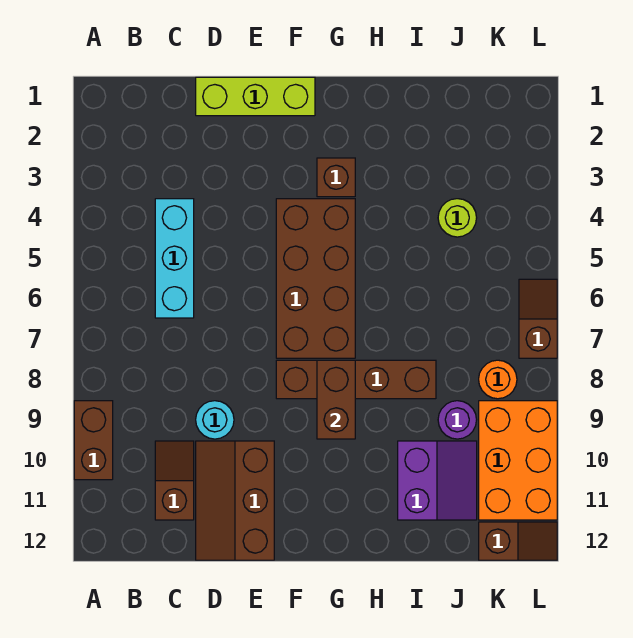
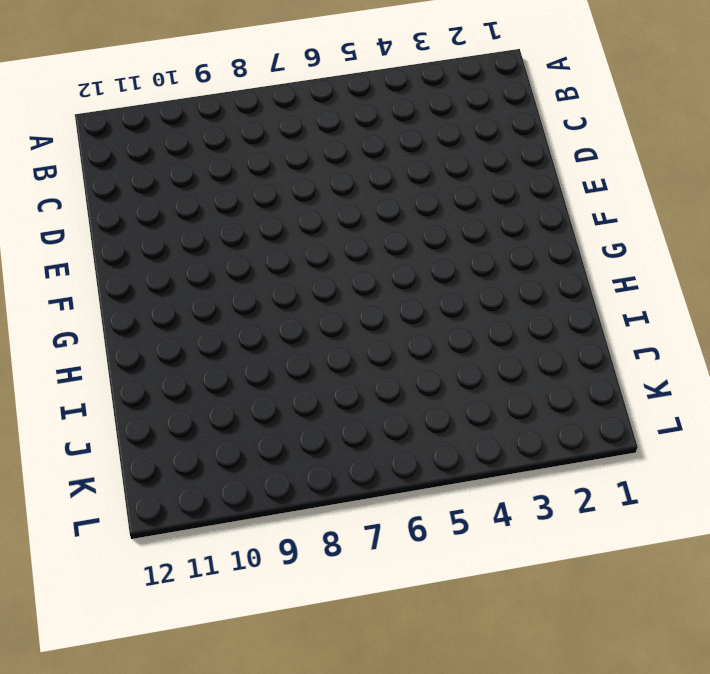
none -> brown brick A9:A10 level 1
none -> cyan brick C4:C6 level 1
none -> brown slope C10:C11 level 1 top 11

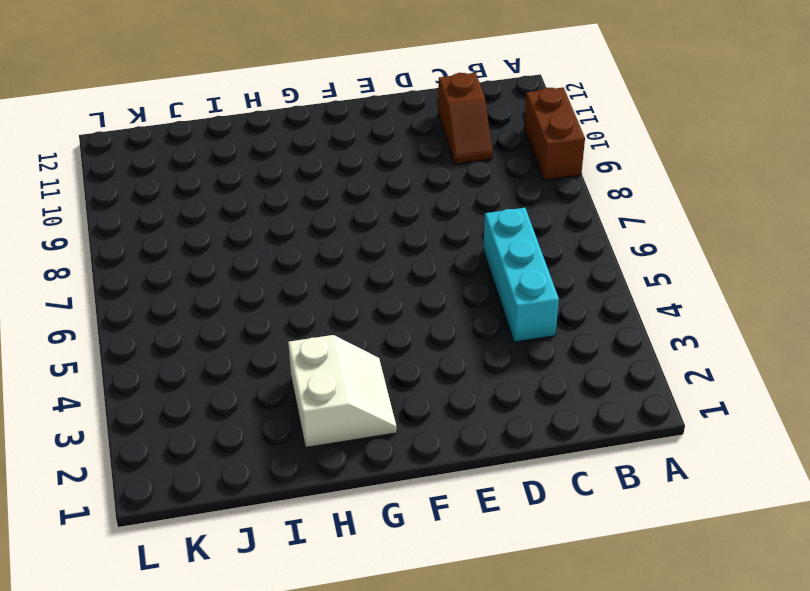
white slope G2:H3 level 1 top H -> brown brick G3 level 1
none -> lime brick D1:F1 level 1
none -> cyan round brick D9 level 1
none -> brown slope D10:E12 level 1 top E

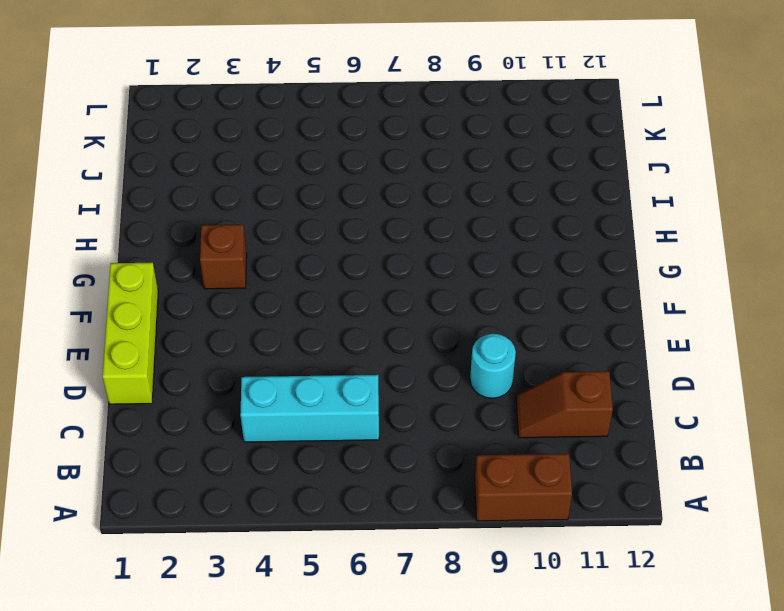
none -> brown slope D10:E12 level 1 top E
none -> brown brick F4:G7 level 1
none -> brown brick F8:I8 level 1

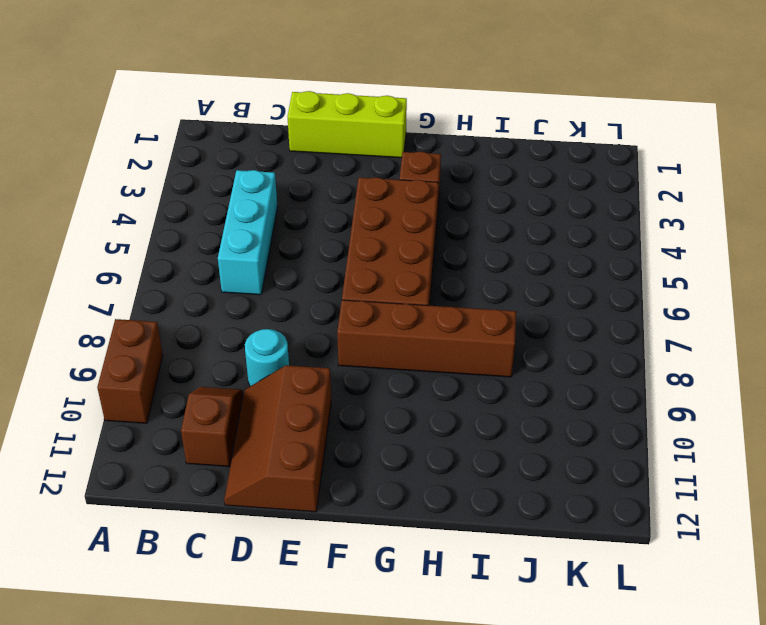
none -> purple slope I10:J11 level 1 top I
none -> lime round brick J4 level 1
none -> purple round brick J9 level 1

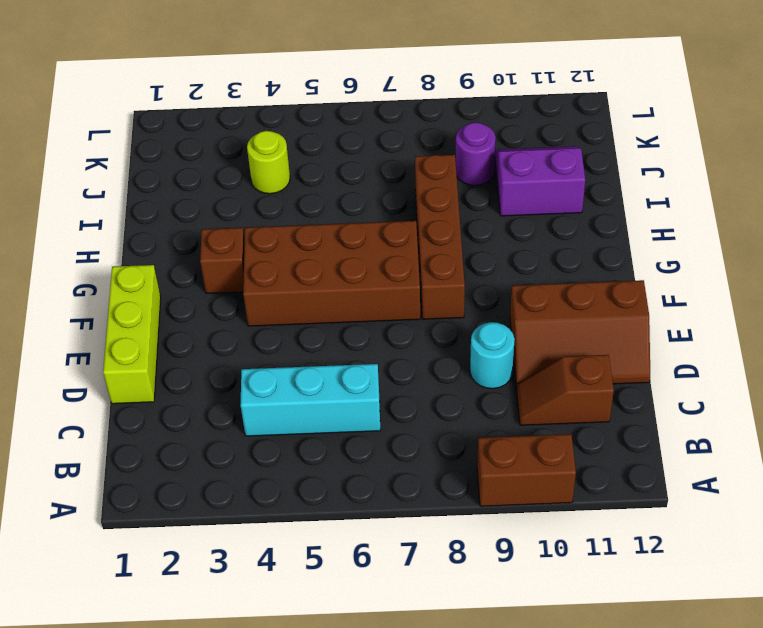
none -> orange round brick K8 level 1
none -> orange brick K9:L11 level 1
none -> brown slope K12:L12 level 1 top K

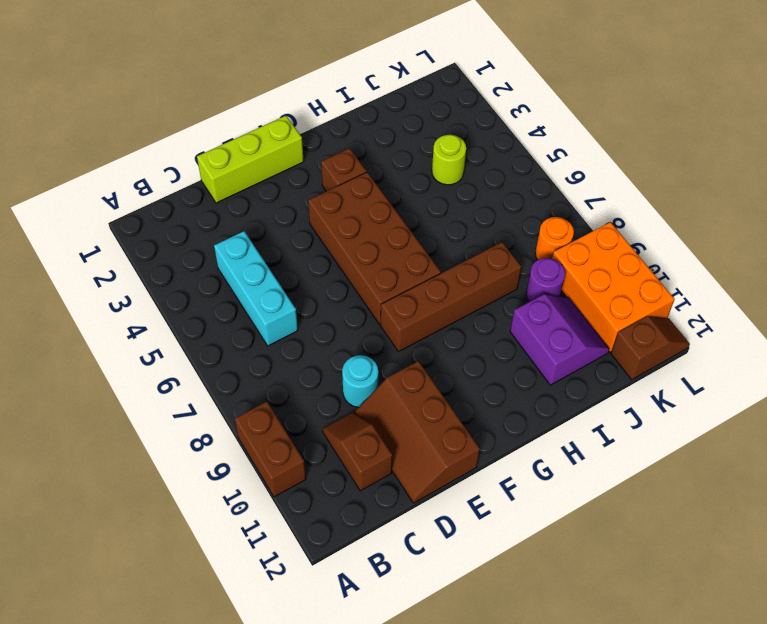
none -> brown slope L6:L7 level 1 top 7
none -> brown brick G8:G9 level 2

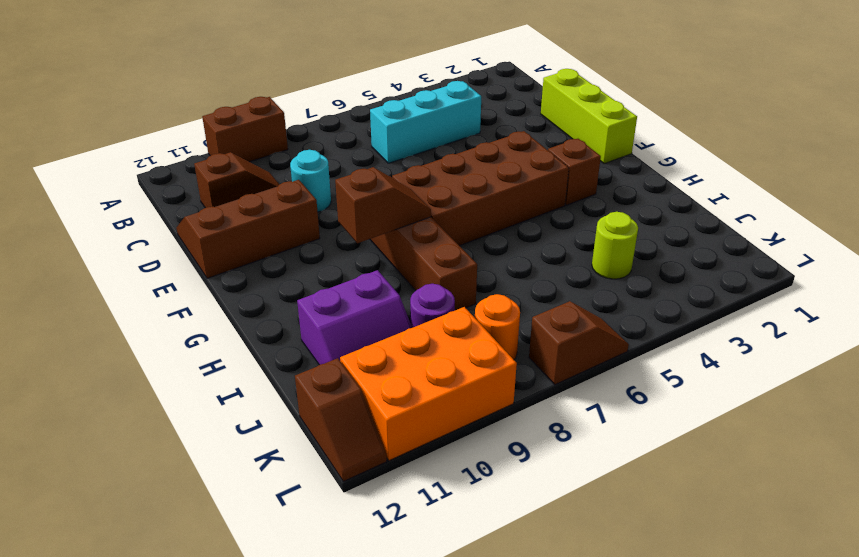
brown slope G8:G9 level 2 top 9 -> brown brick G8:G9 level 2

